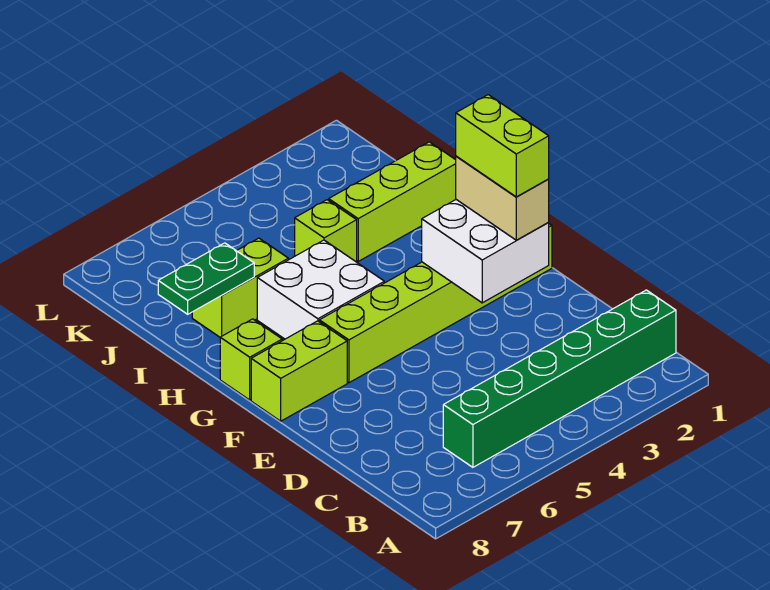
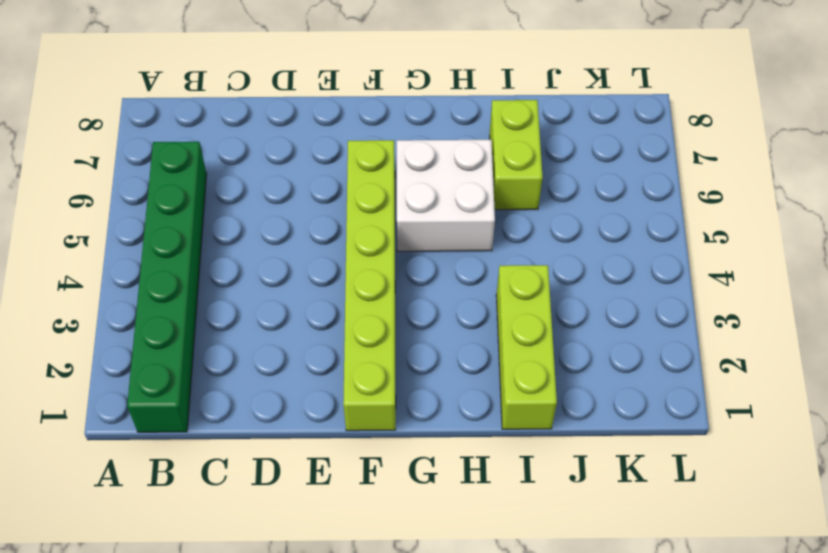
none -> lime brick F7:F8 level 1
none -> lime brick G8 level 1
none -> lime brick I4 level 1

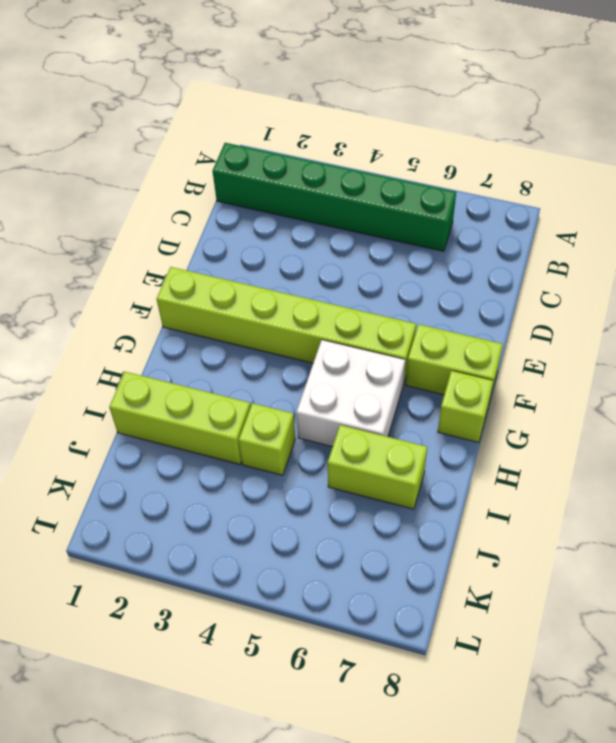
none -> white brick E2:F3 level 2
none -> green plate I7:I8 level 2
none -> tan brick E2:F2 level 3

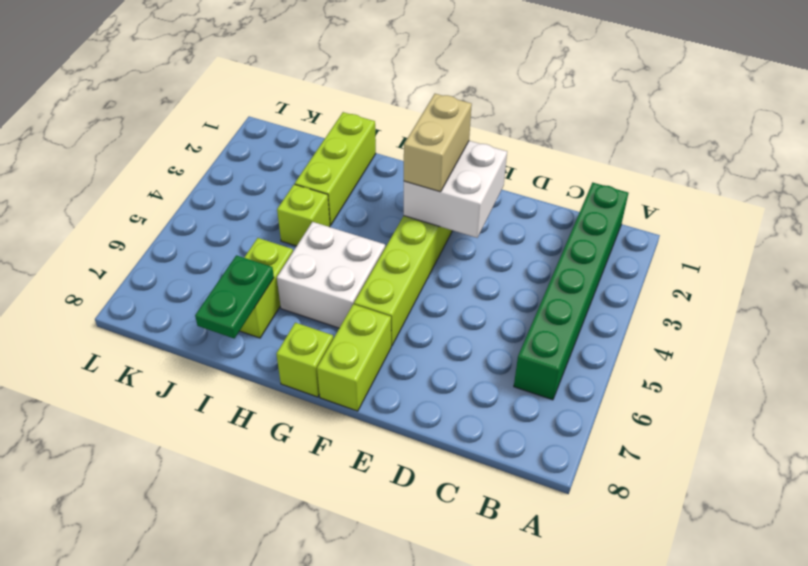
tan brick F2:F3 level 3 -> tan brick E2:F2 level 3
none -> lime brick E2:F2 level 4

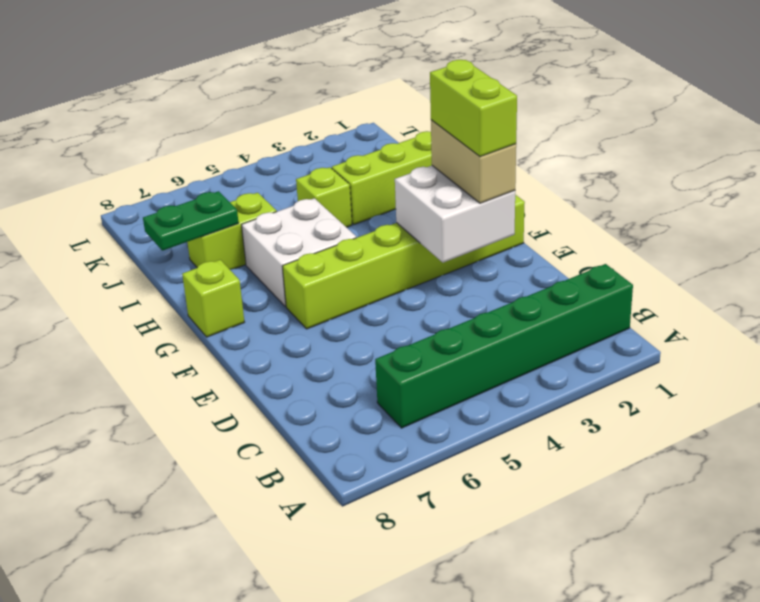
none -> lime brick F7:F8 level 1

